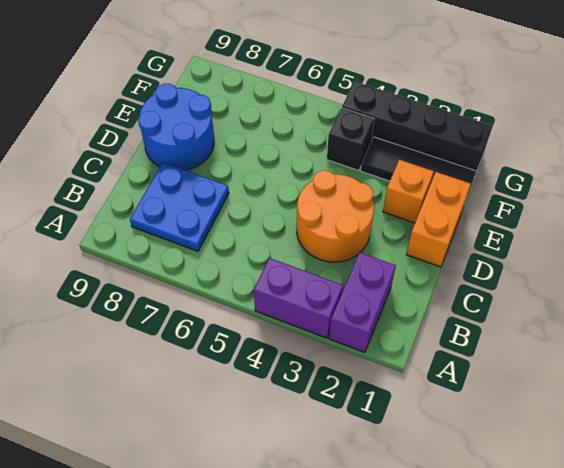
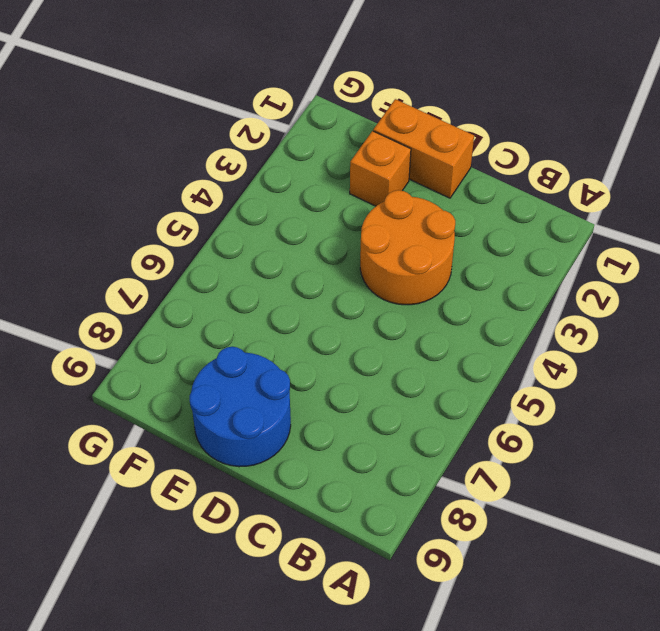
none -> purple brick A2:B2 level 1
none -> purple brick A3:A4 level 1

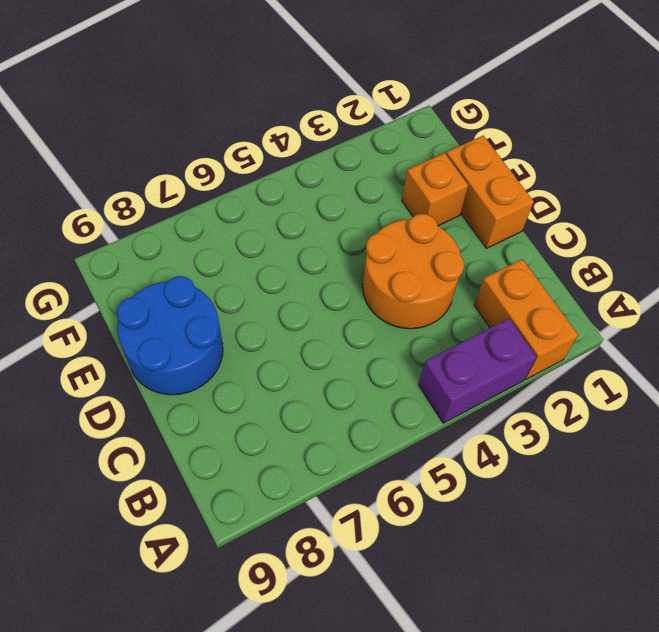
orange brick A2:B2 level 1 -> purple brick A2:B2 level 1
none -> blue plate B7:C8 level 1
none -> black tile F1:F3 level 1

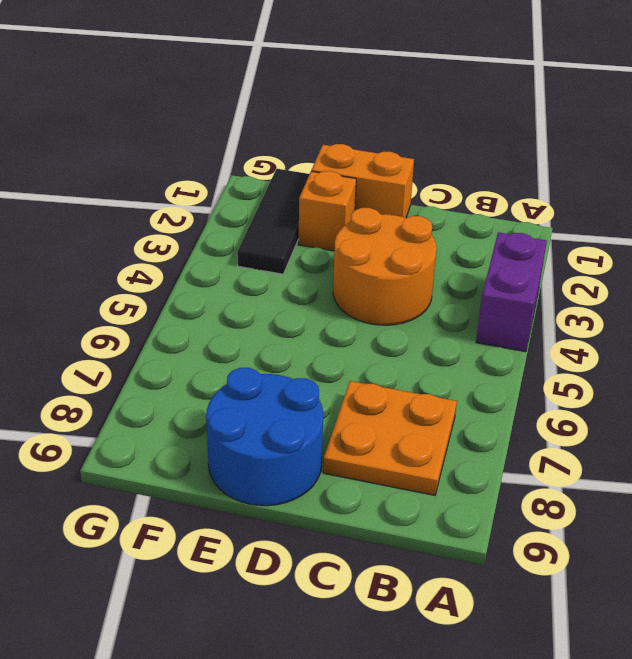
orange plate B7:C8 level 1 -> blue plate B7:C8 level 1
none -> purple brick A2:B2 level 1
none -> black brick F4 level 1

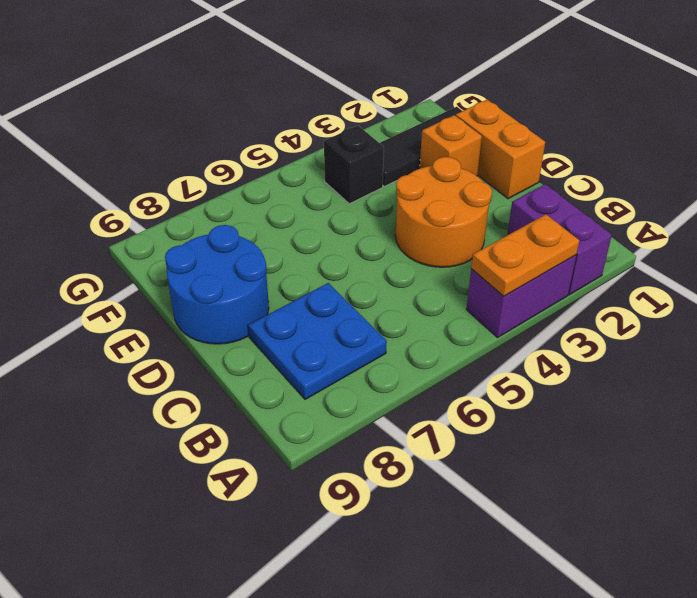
orange plate A3:A4 level 2 -> none
none -> black brick G1:G4 level 1

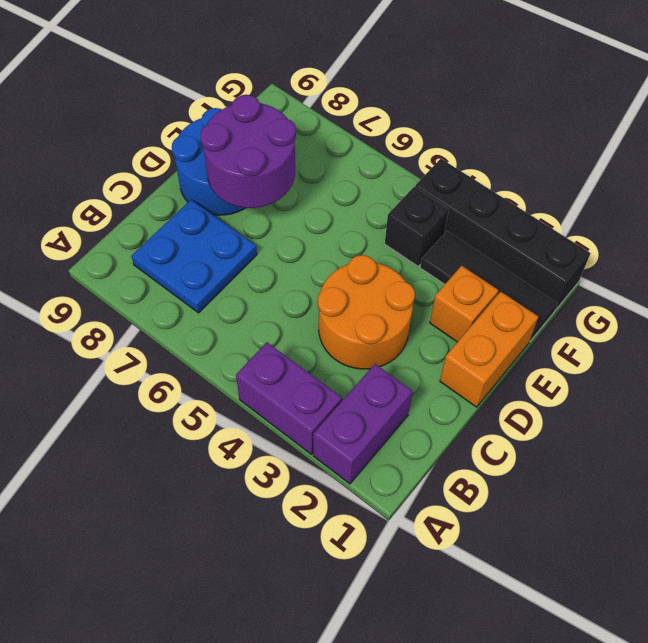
purple round brick D7:E8 level 2 -> none

